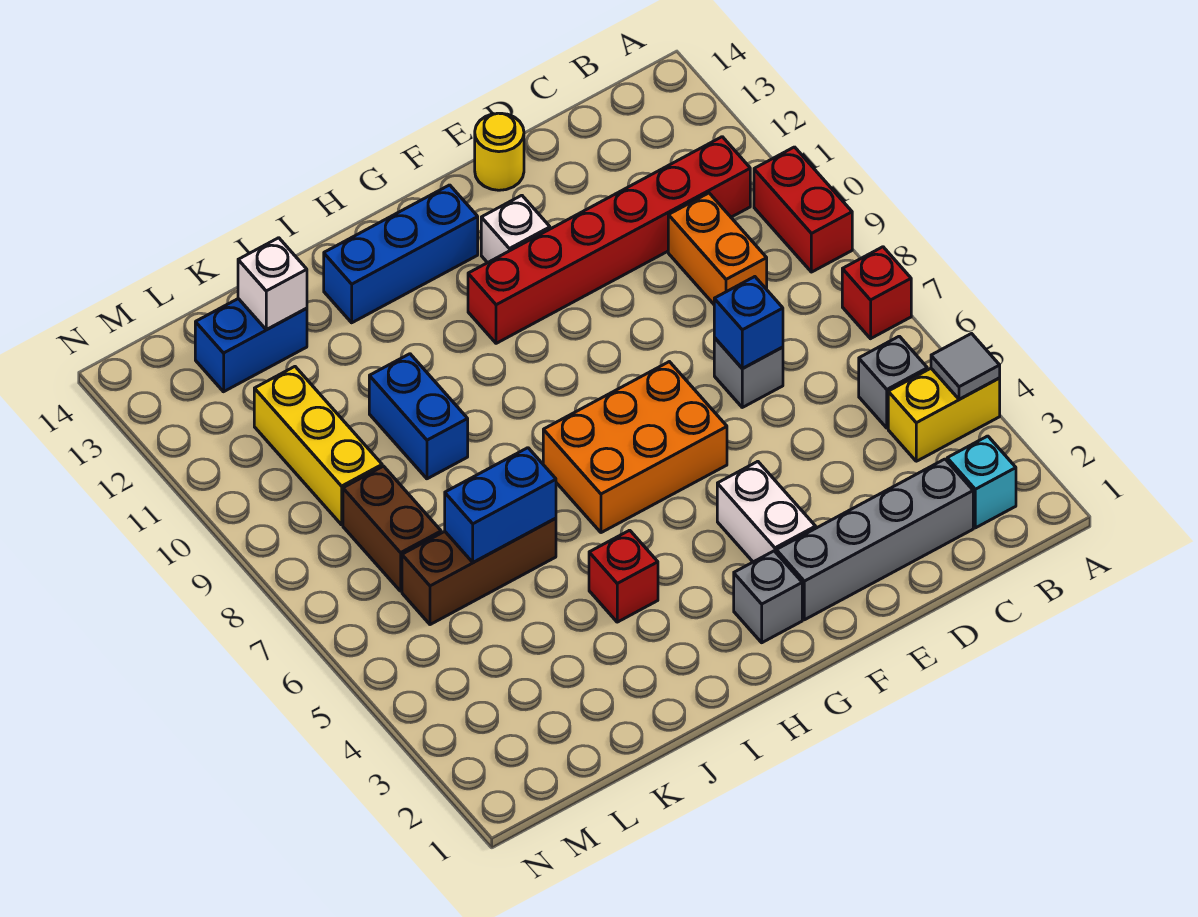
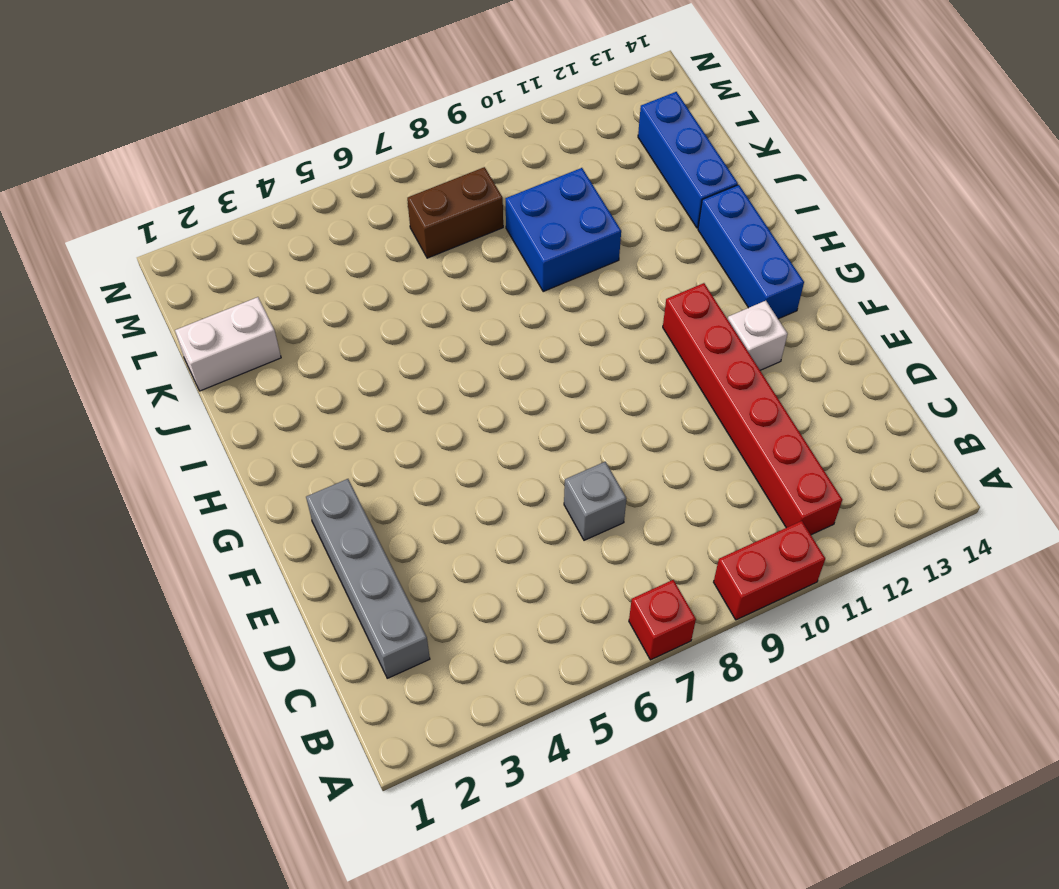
blue brick J9:K10 level 1 -> blue brick J9:J10 level 1
blue brick J13:L13 level 1 -> blue brick K13:L13 level 1
white brick K1:K2 level 1 -> white brick F3:F4 level 1
none -> yellow brick A4:B4 level 1
none -> cyan brick B2 level 1
none -> grey brick B5 level 1

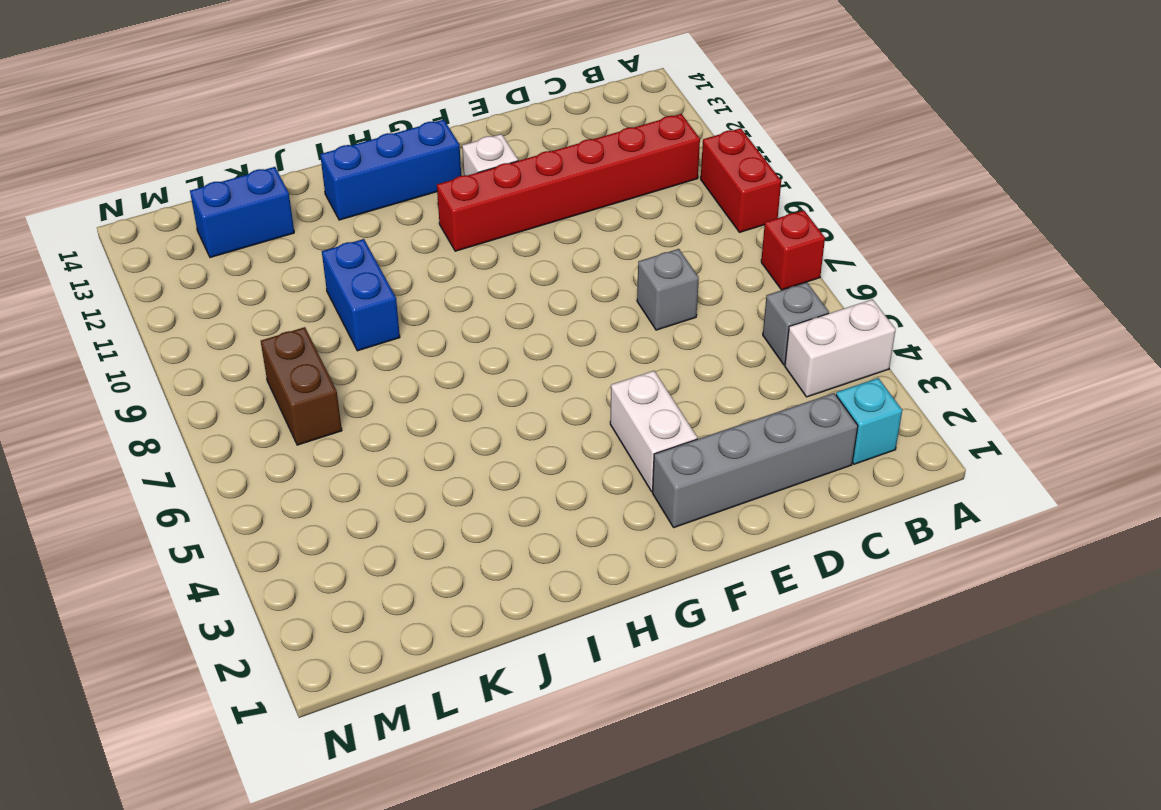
white brick A4:B4 level 1 -> yellow brick A4:B4 level 1
none -> orange brick C9:C10 level 1
none -> yellow round brick E14 level 1
none -> orange brick F6:H7 level 1

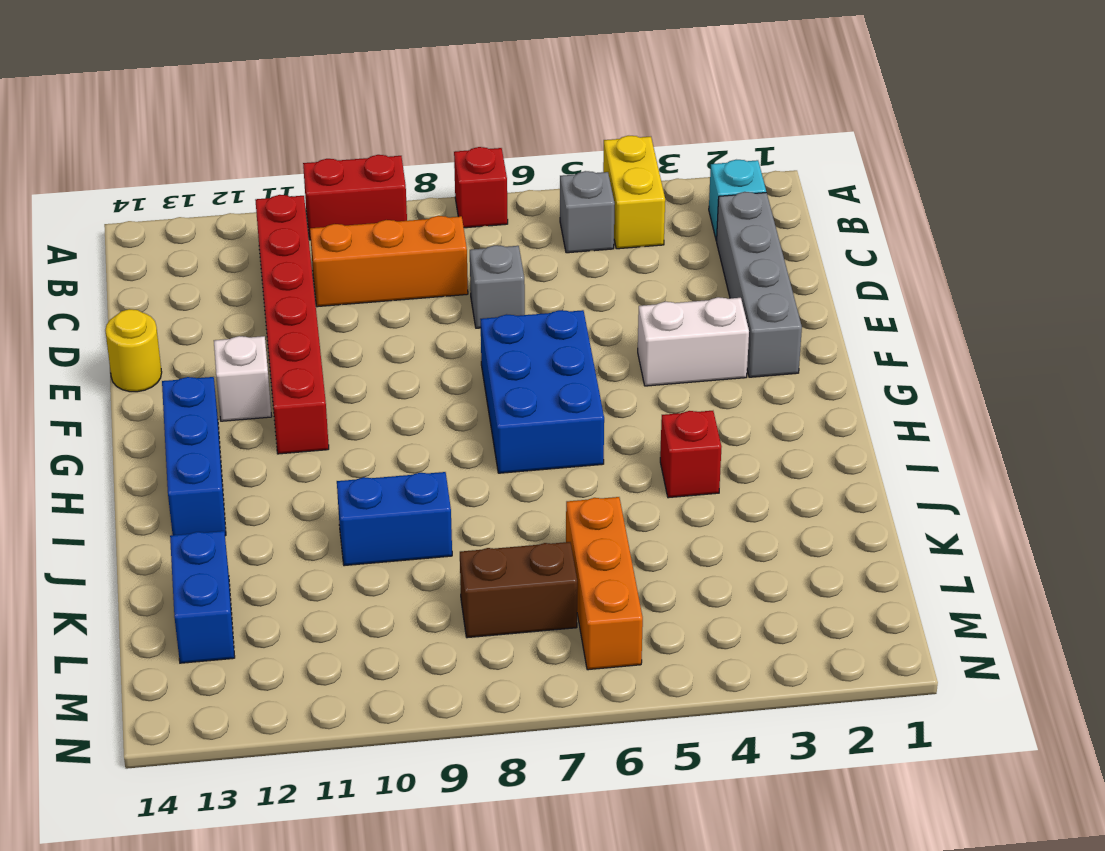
orange brick C8:C10 level 1 -> orange brick C9:C10 level 1
blue brick F6:H7 level 1 -> orange brick F6:H7 level 1
orange brick K6:M6 level 1 -> brown brick J6:L6 level 1
none -> grey brick G2 level 1
none -> yellow brick L9:L11 level 1
none -> grey tile A4 level 2

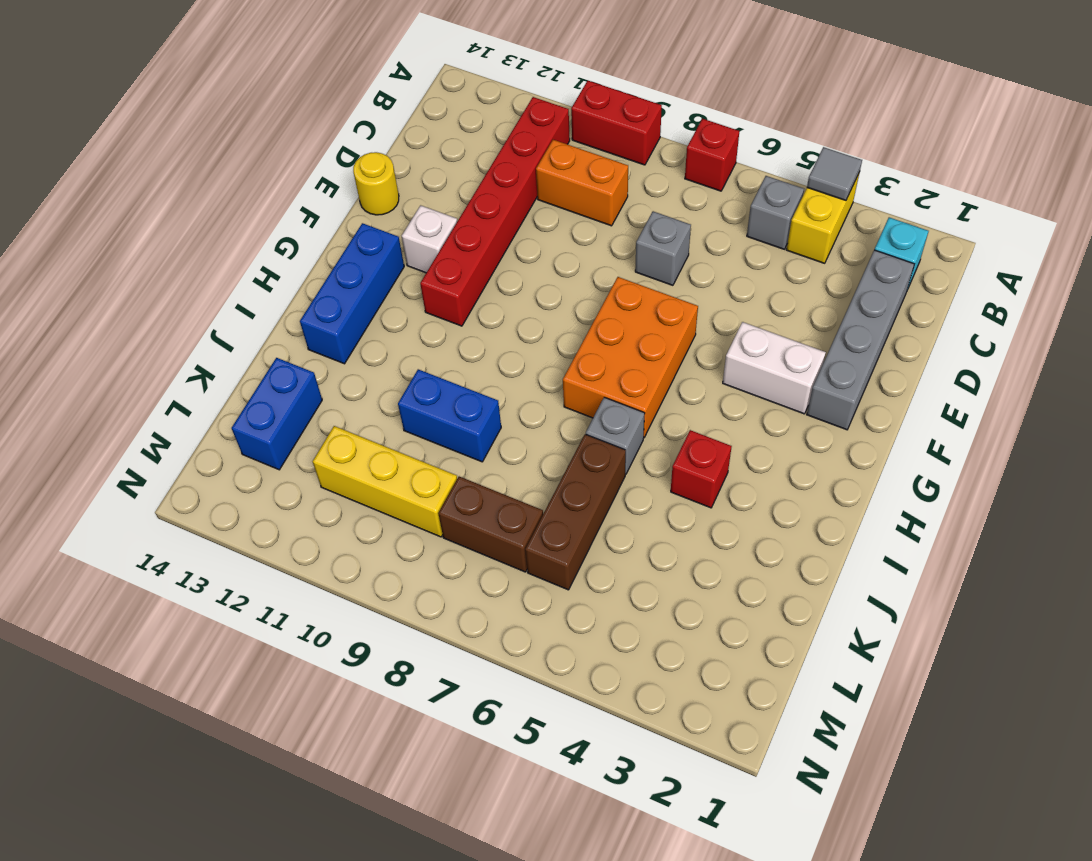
grey brick I6 level 1 -> grey brick G2 level 1
none -> blue brick D7 level 2
none -> blue brick J6:K6 level 2
none -> white brick K13 level 2

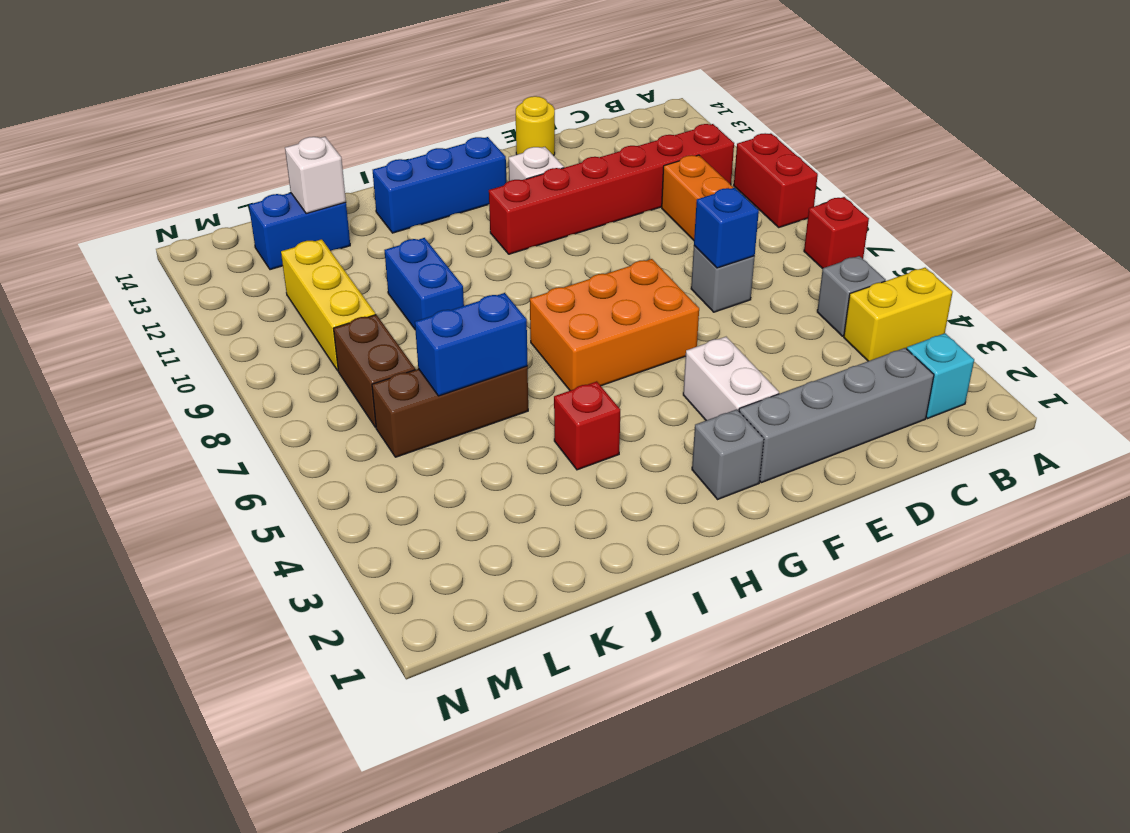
none -> grey tile A4 level 2

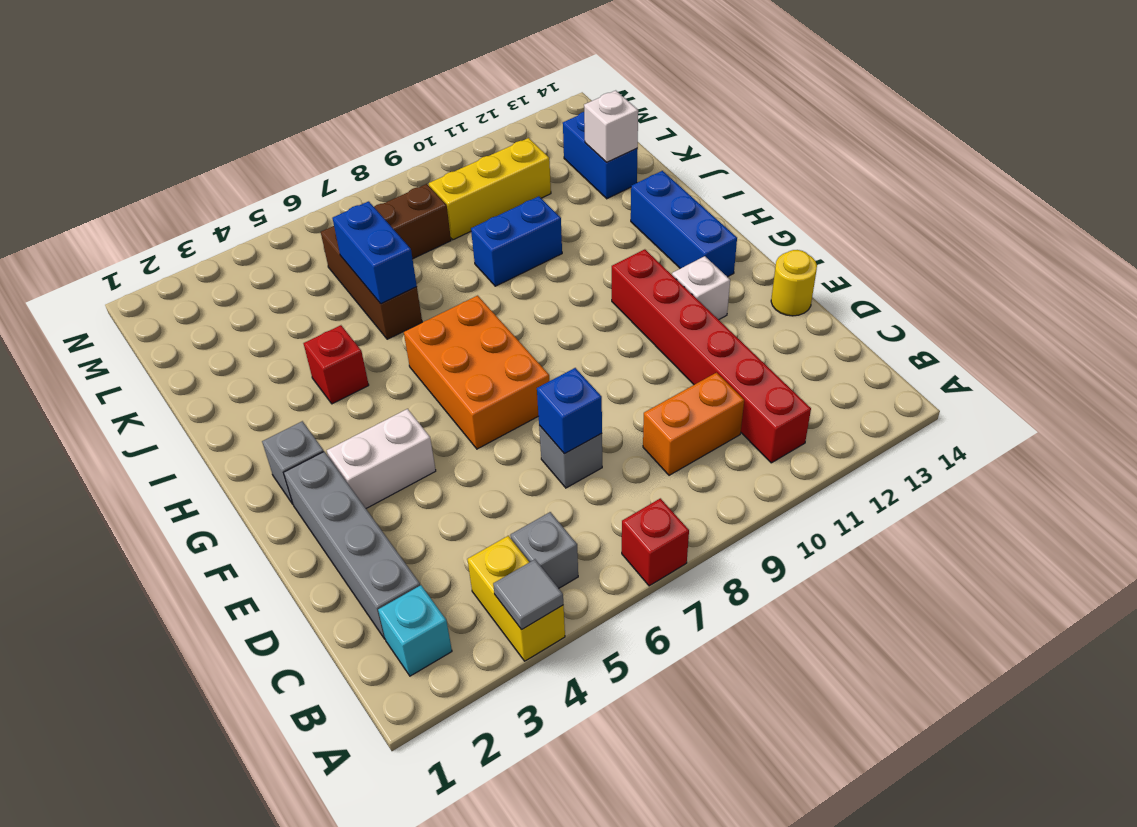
none -> red brick A9:A10 level 1

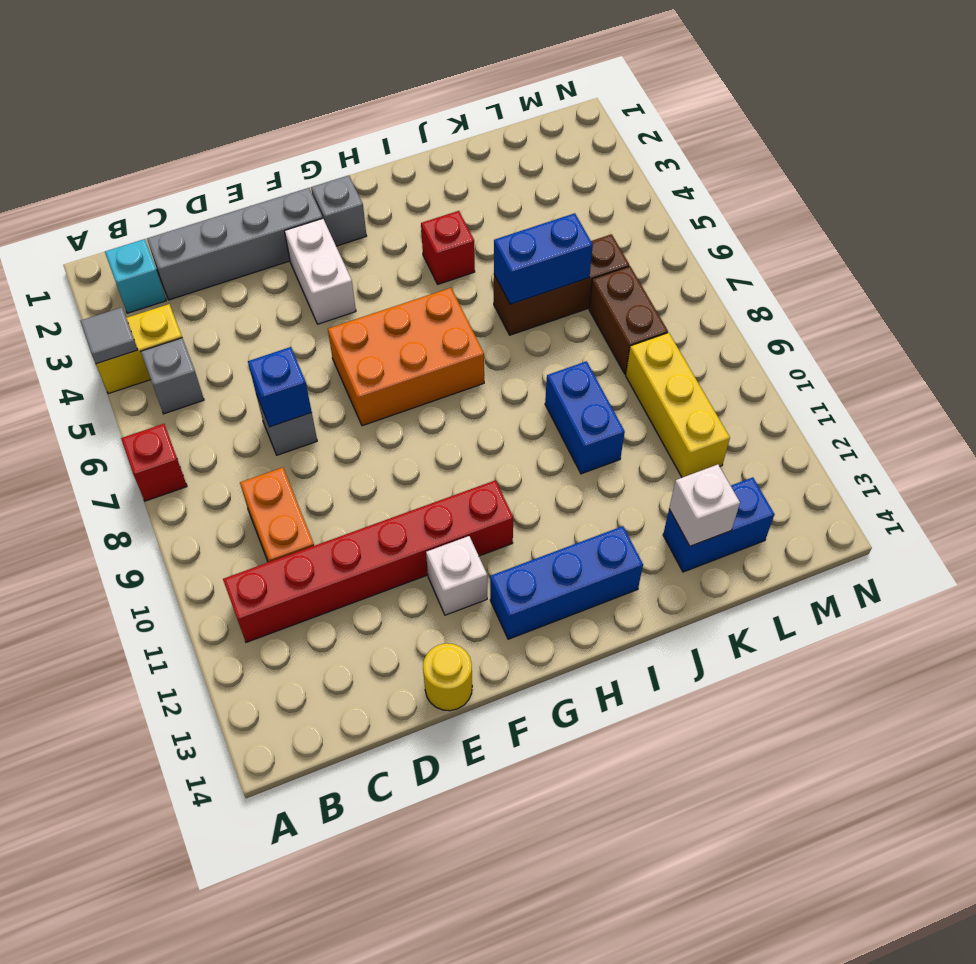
none -> red brick A9:A10 level 1

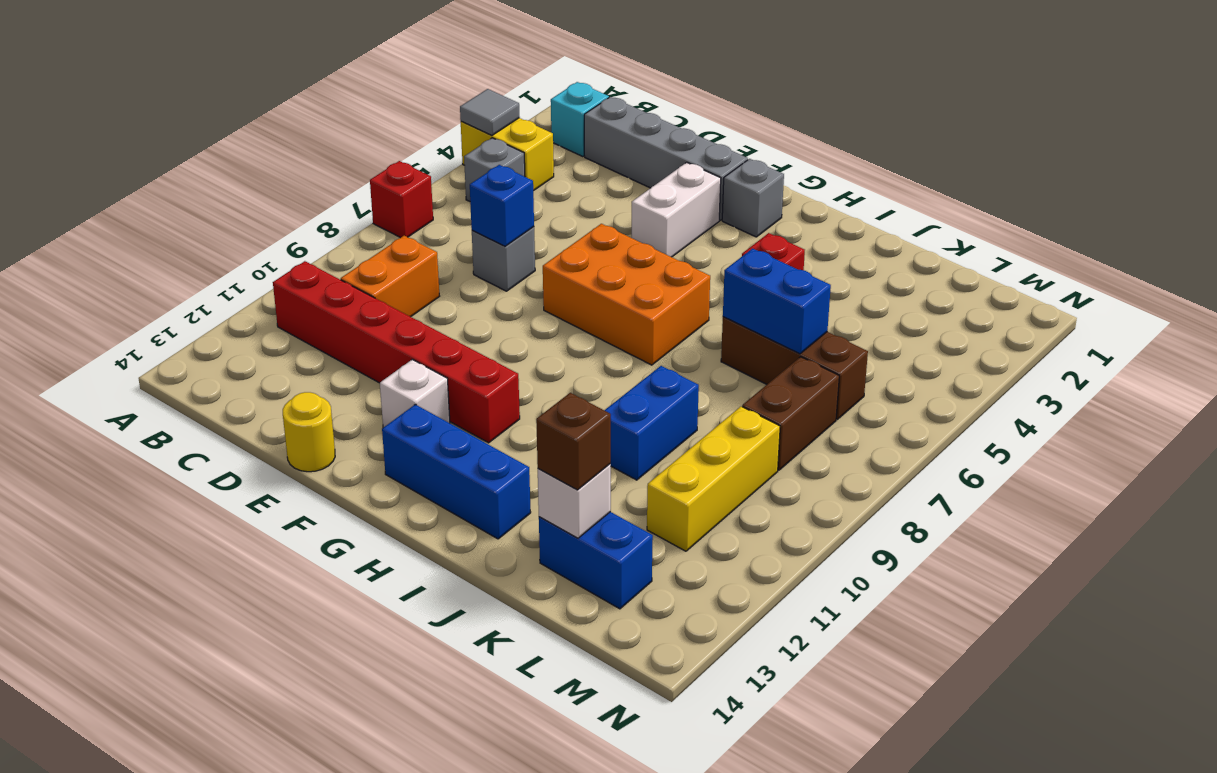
brown brick K13 level 3 -> none
none -> red brick A9:A10 level 1

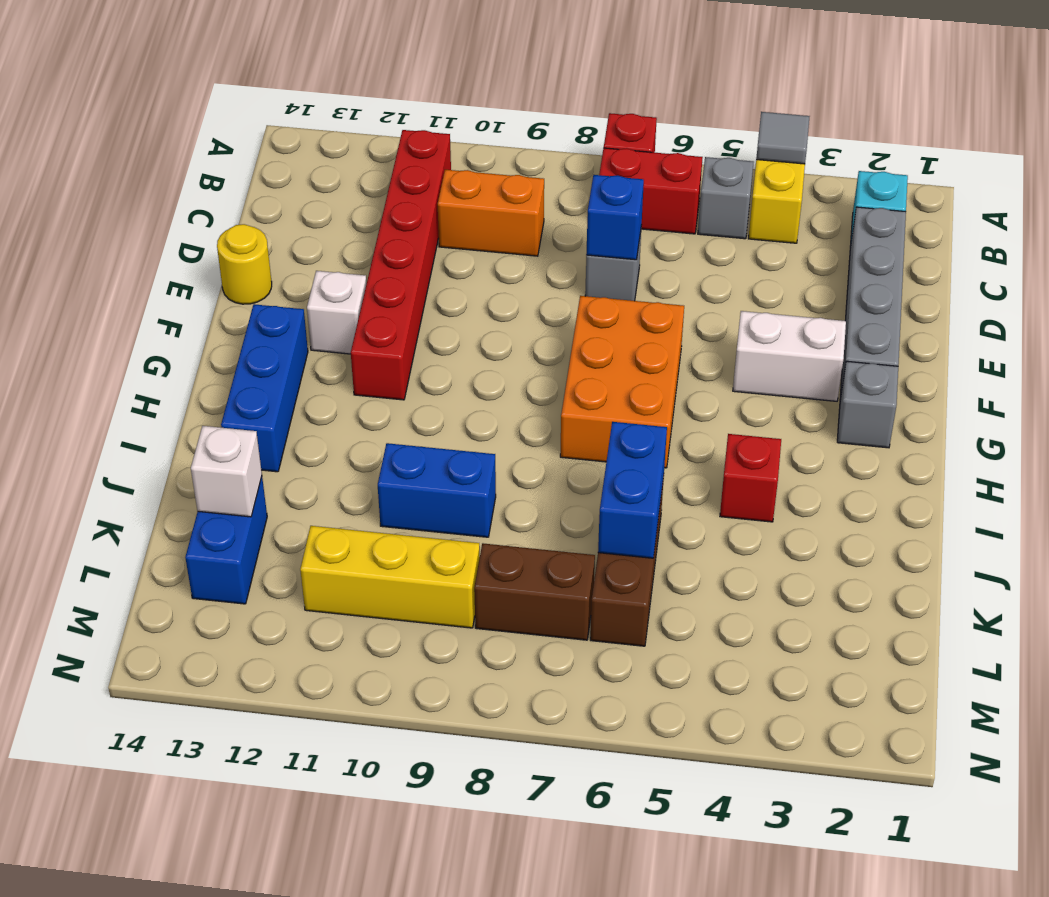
red brick B6:B7 level 1 -> red brick A9:A10 level 1

